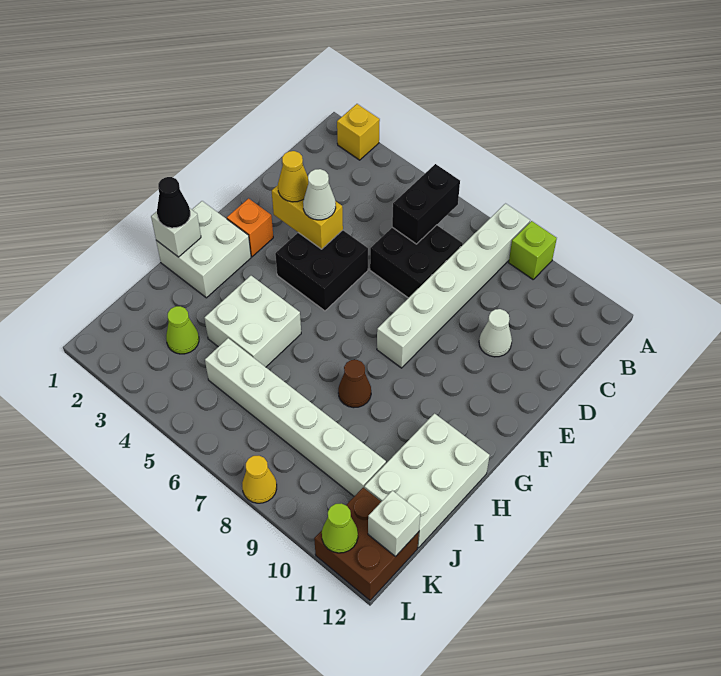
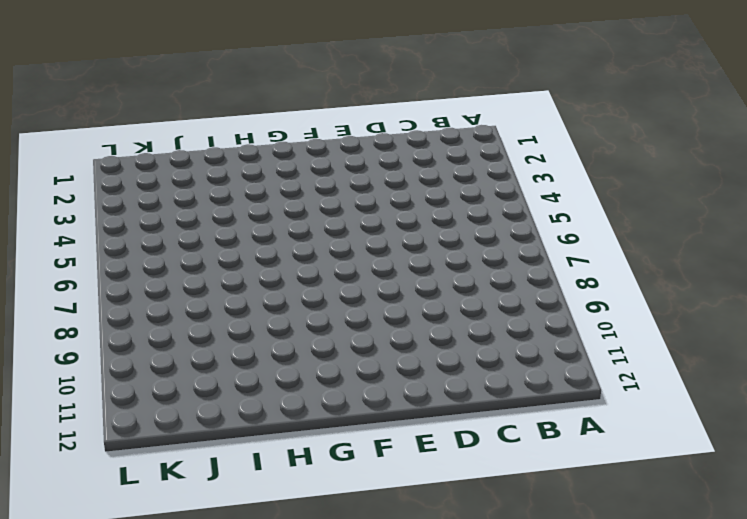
none -> yellow brick A2 level 1
none -> white brick A8:F8 level 1
none -> lime brick A9 level 1

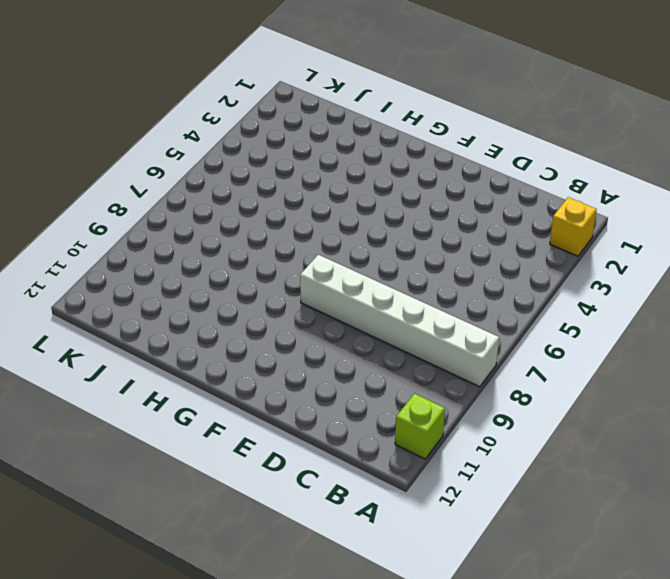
lime brick A11 level 1 -> lime brick A9 level 1
none -> black brick C6:D7 level 1
none -> white cone D10 level 1
none -> black brick E4:F5 level 1

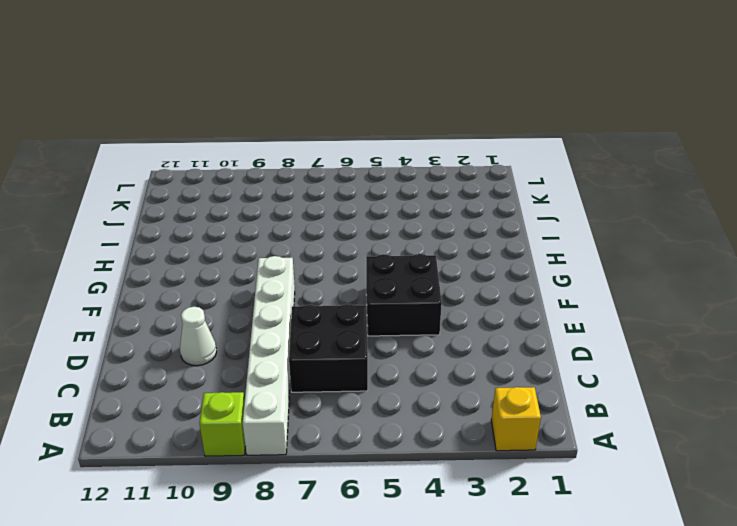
none -> orange brick F2 level 1
none -> white brick G1:H2 level 1
none -> white brick H4:I5 level 1

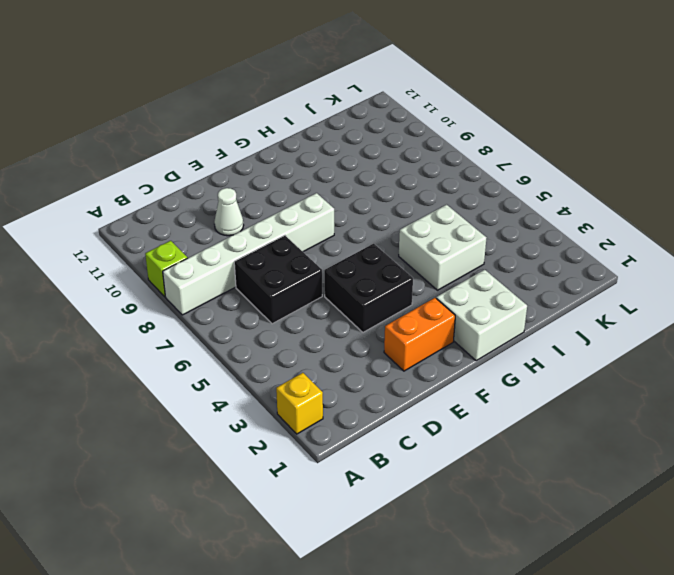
orange brick E2:F2 level 1 -> orange brick F2 level 1
none -> brown cone H8 level 1
none -> white brick H11:J12 level 1
none -> lime cone J3 level 1

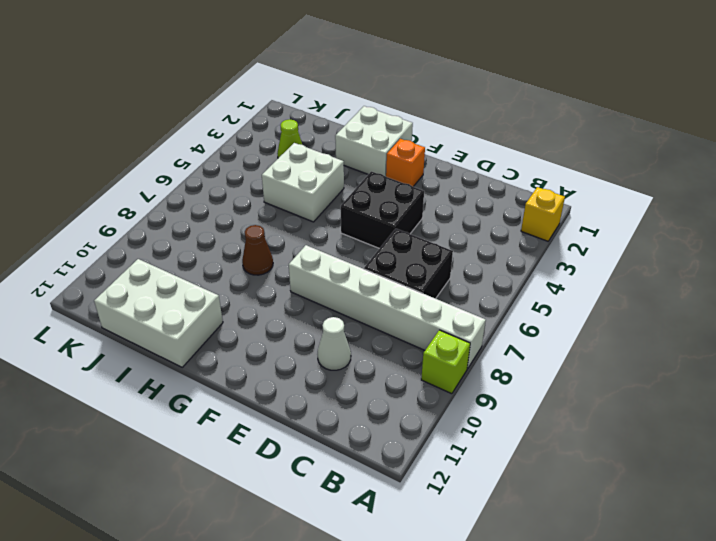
none -> white brick J5:J10 level 1
none -> brown brick K11:L12 level 1
none -> yellow cone L8 level 1

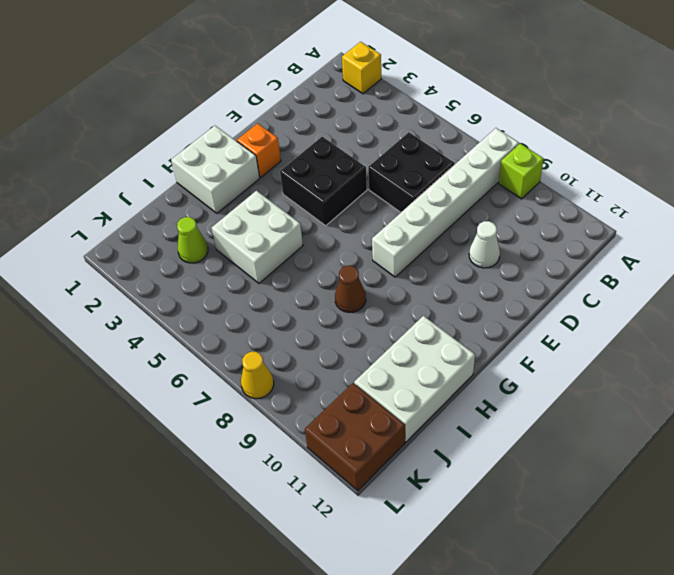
none -> white brick J5:J10 level 1
none -> black brick B6:C6 level 2
none -> yellow brick E3:E4 level 2

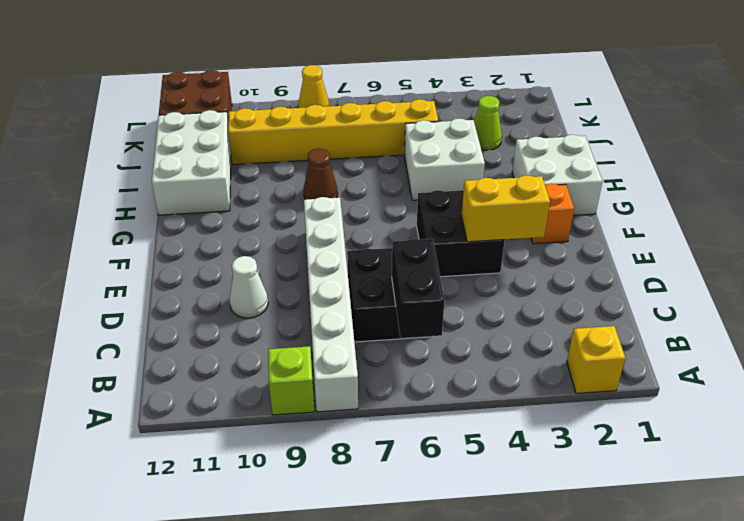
yellow brick J5:J10 level 1 -> white brick J5:J10 level 1
none -> white brick H1 level 2
none -> white brick K12 level 2
none -> lime cone L11 level 2

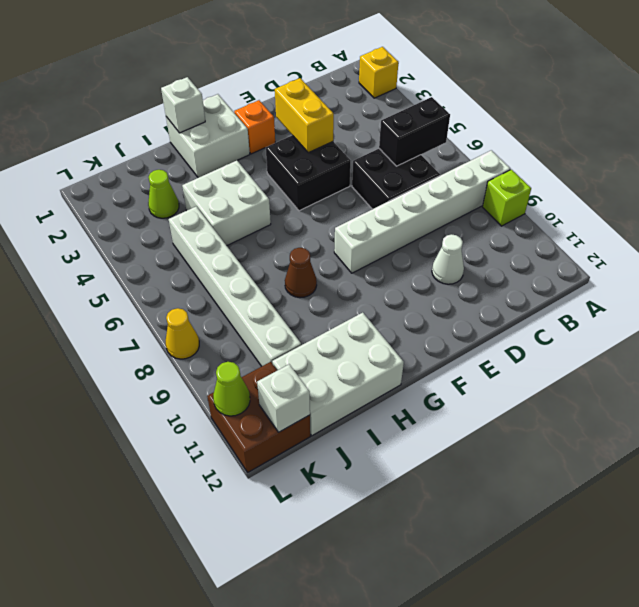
none -> yellow cone E3 level 3
none -> white cone E4 level 3
none -> black cone H1 level 3

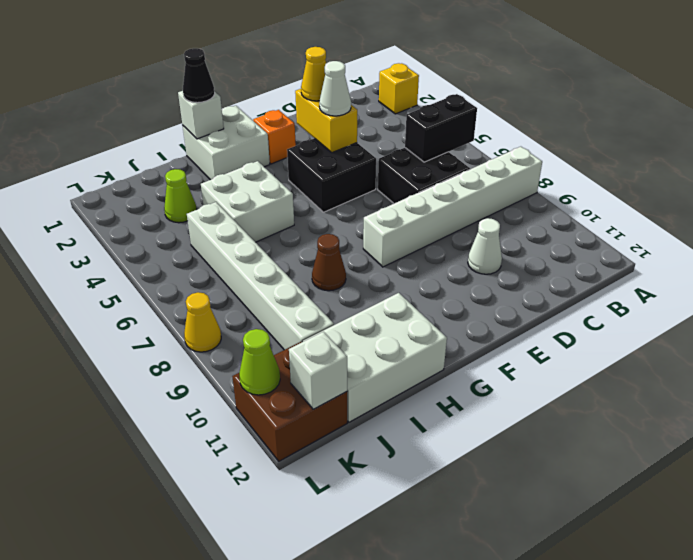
none -> lime brick A9 level 1

